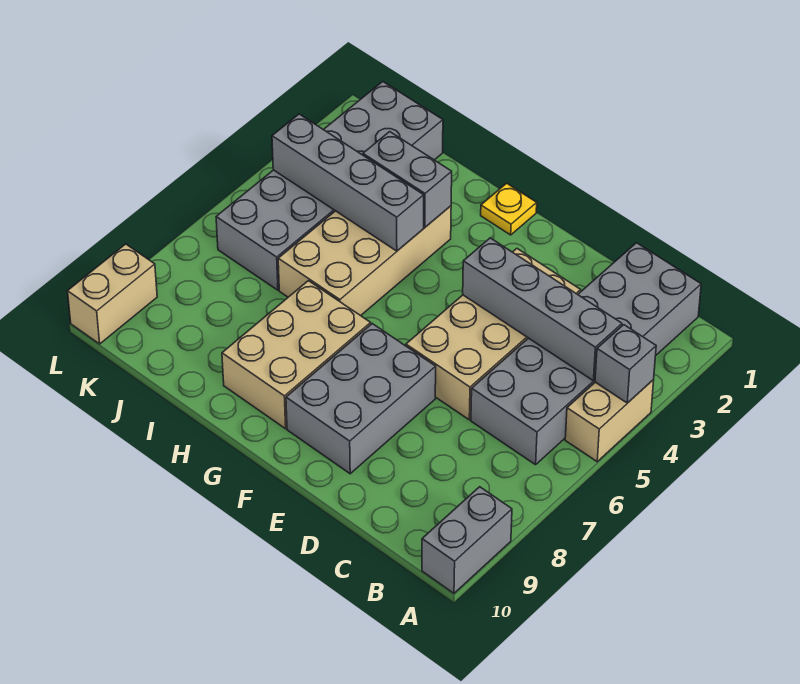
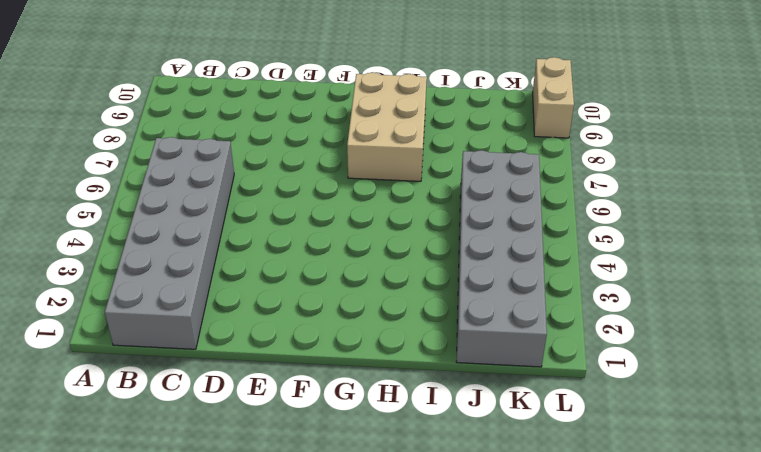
none -> tan brick A4:A5 level 1
none -> grey brick A9:A10 level 1
none -> tan brick D3:E6 level 1

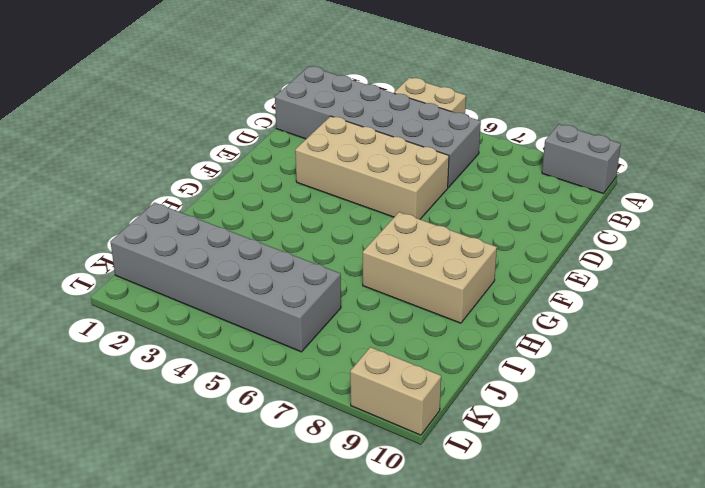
none -> grey brick E7:F9 level 1
none -> yellow plate G1 level 1
none -> tan brick H3:I6 level 1

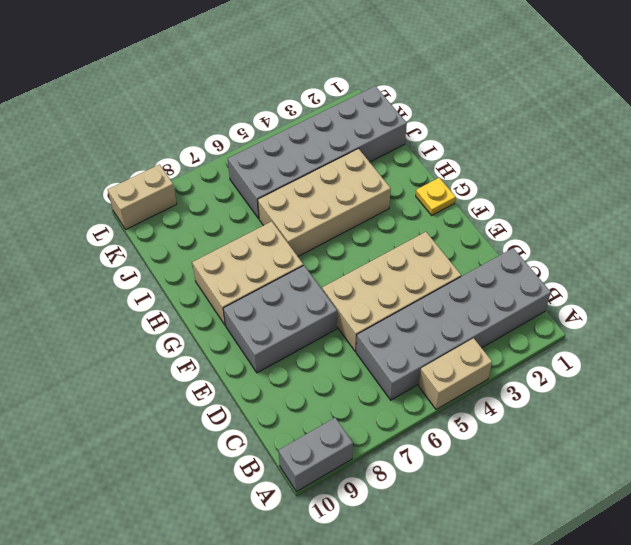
none -> grey brick A4 level 2
none -> grey brick B4:E4 level 2
none -> grey brick H3:I3 level 2

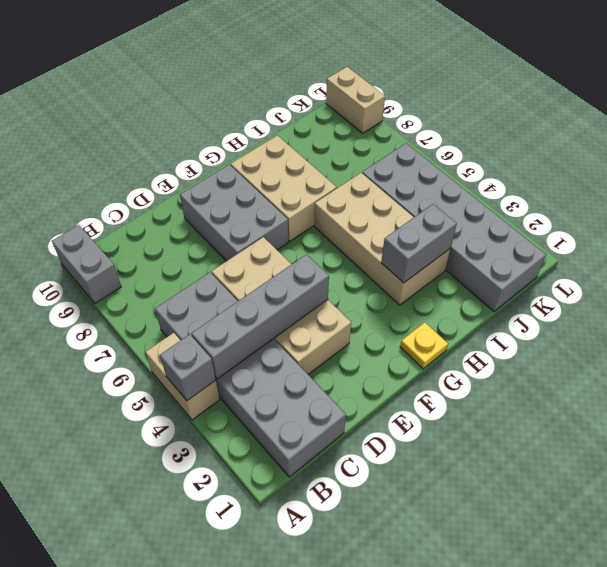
none -> grey brick H4:K4 level 2

